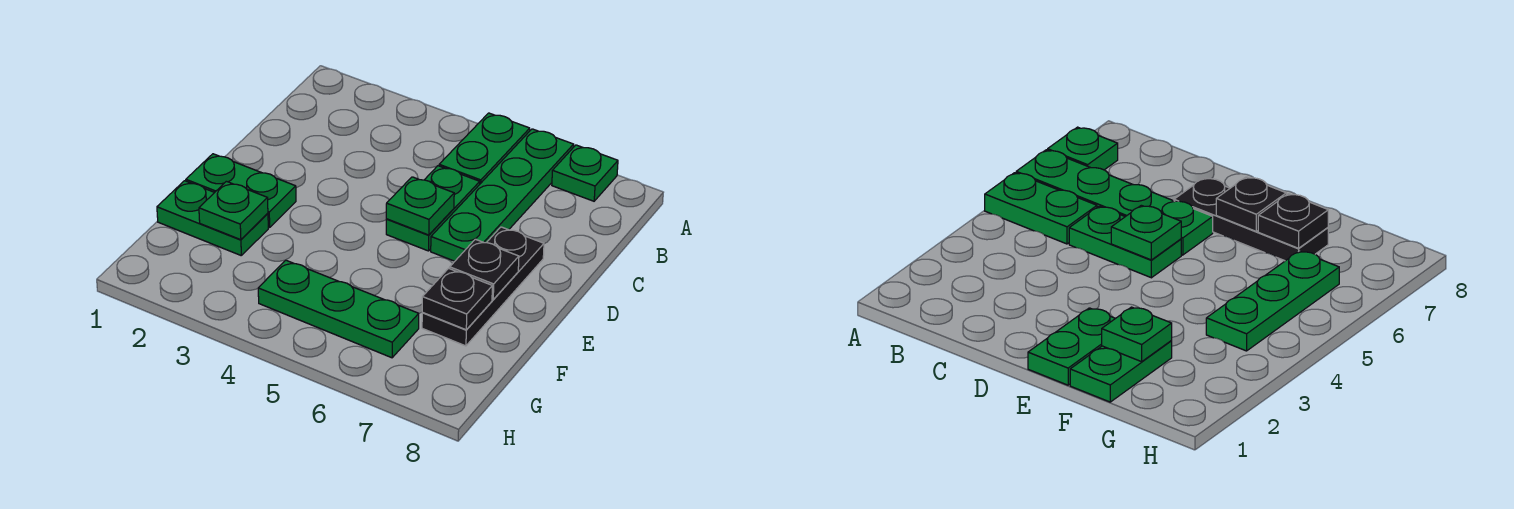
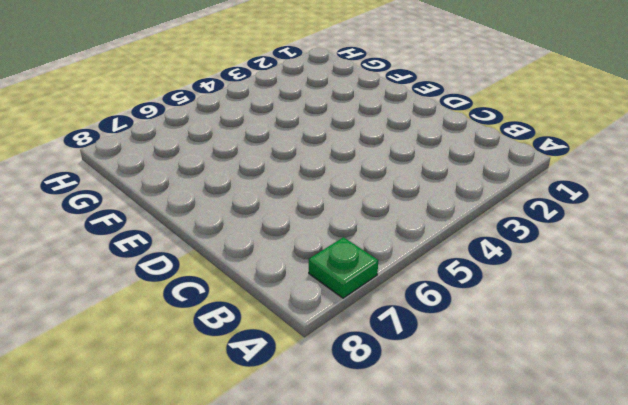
none -> green plate A5:B5 level 1
none -> green plate A6:D6 level 1
none -> green plate C5:D5 level 1

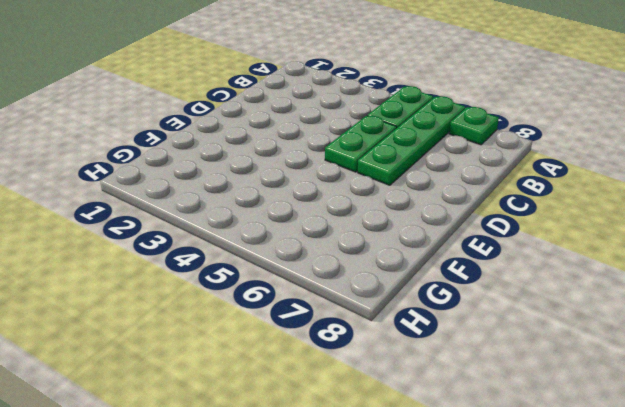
none -> black plate D7:F7 level 1
none -> green plate E1:E2 level 1
none -> green plate F1:F2 level 1

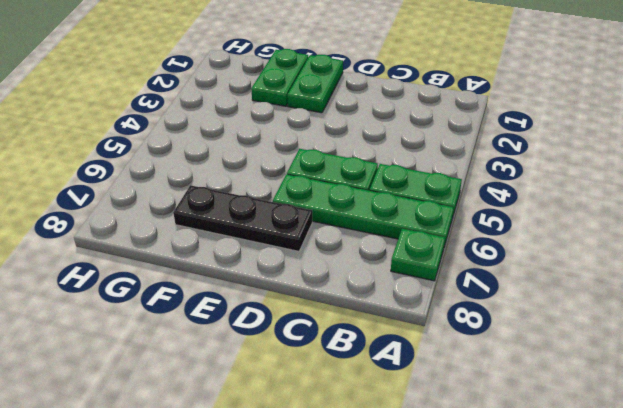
none -> green plate G4:G6 level 1
none -> green plate D5 level 2
none -> black plate E7 level 2

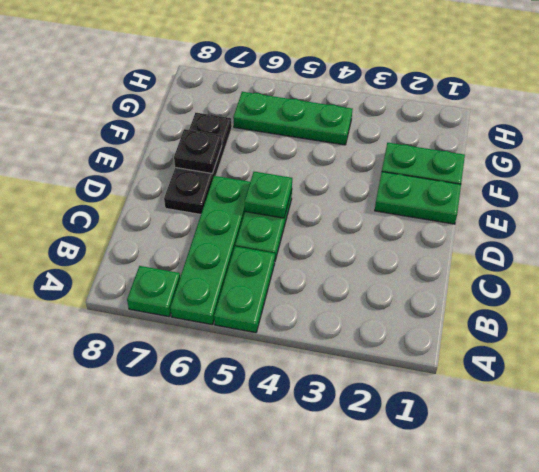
none -> green plate F2 level 2
none -> black plate F7 level 2

